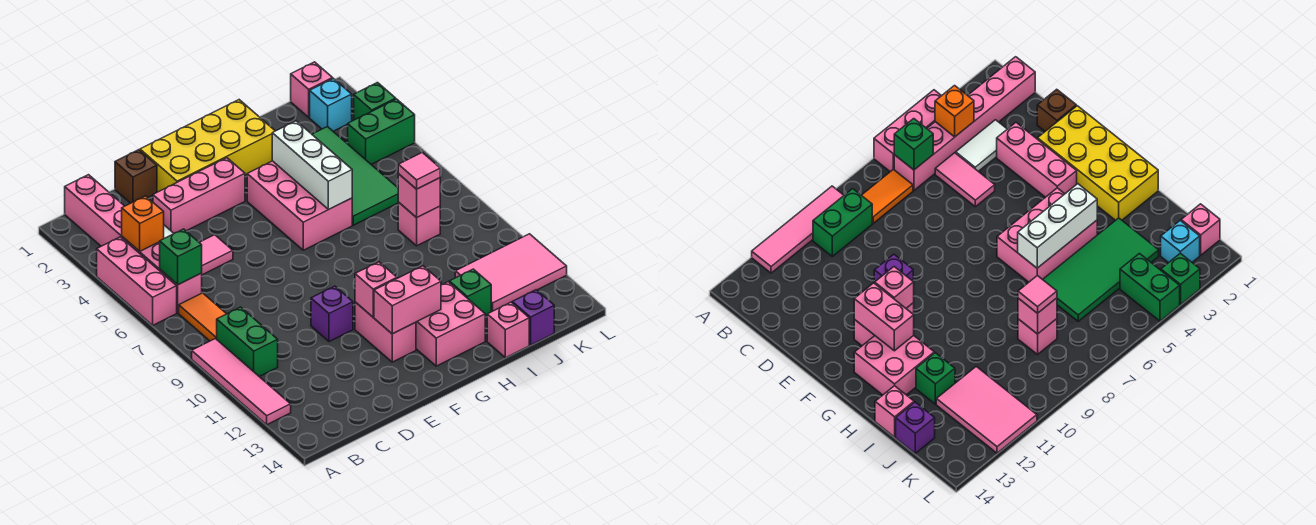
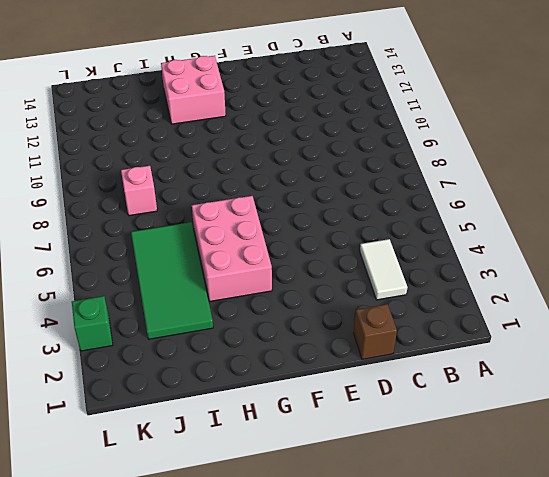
none -> pink brick A4:A6 level 1
none -> pink tile A9:A12 level 1
none -> pink brick B1:B6 level 1
none -> orange tile B7:B8 level 1

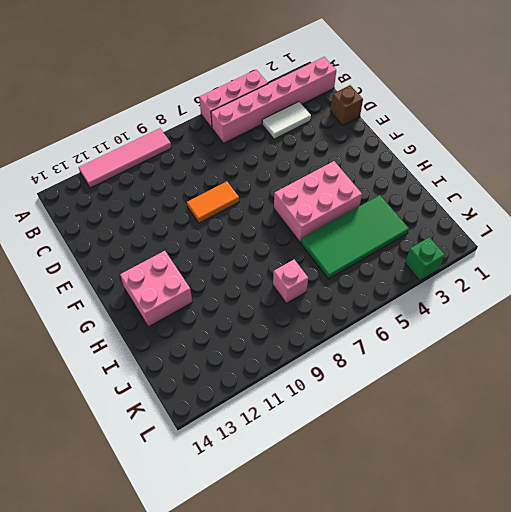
orange tile E8:E9 level 1 -> orange tile B7:B8 level 1
none -> green brick B9:B10 level 1
none -> pink tile C5:D5 level 1
none -> pink brick D3:F3 level 1
none -> yellow brick E1:H2 level 1

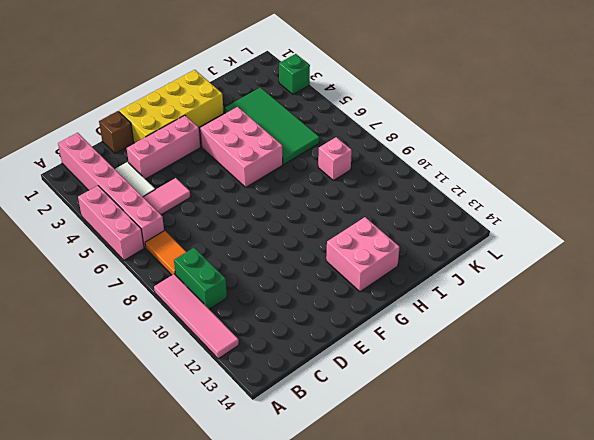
none -> purple brick E10 level 1
none -> pink brick F11:F12 level 1
none -> green brick I12 level 1
none -> pink brick I14 level 1

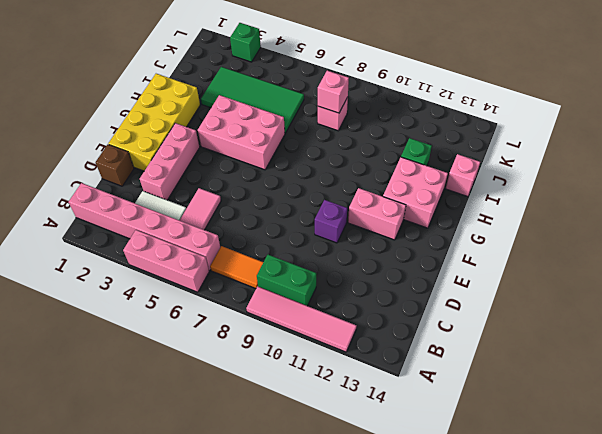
none -> pink tile J11:L12 level 1
none -> purple brick J14 level 1
none -> pink brick K1 level 1
none -> cyan brick K2 level 1

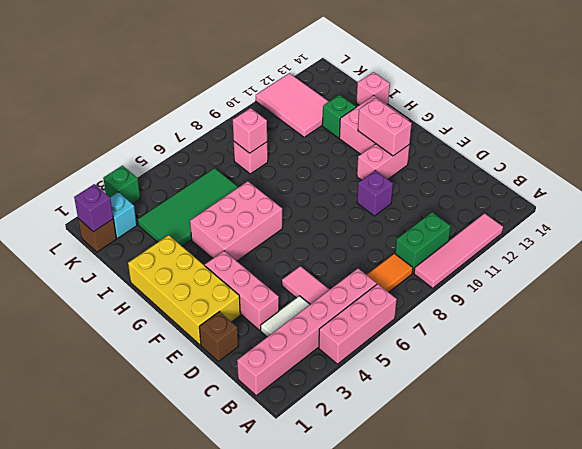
brown brick K1 level 1 -> pink brick K1 level 1
purple brick K1 level 2 -> purple brick J14 level 1
none -> green brick K4:L4 level 1
none -> orange brick B4 level 2
none -> green brick B6 level 2
none -> pink brick F11 level 2

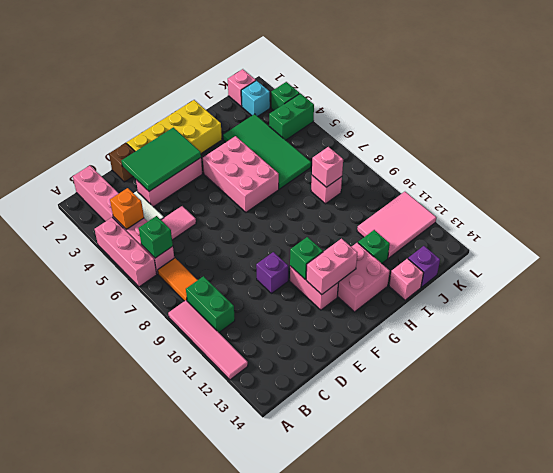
green tile D2:F3 level 2 -> none
green brick F11 level 2 -> pink brick F11 level 2
none -> white brick H4:H6 level 2
none -> pink tile J8 level 3

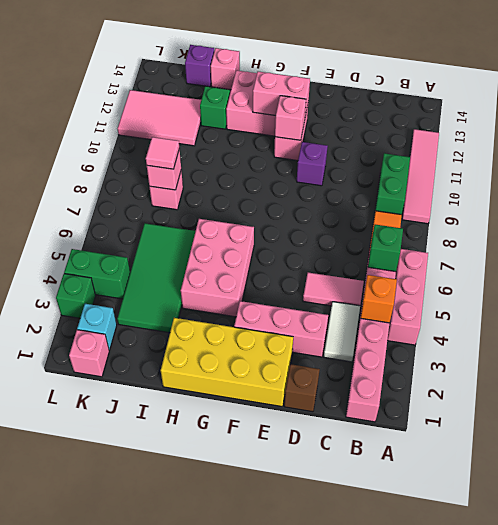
none -> white brick H4:H6 level 2

